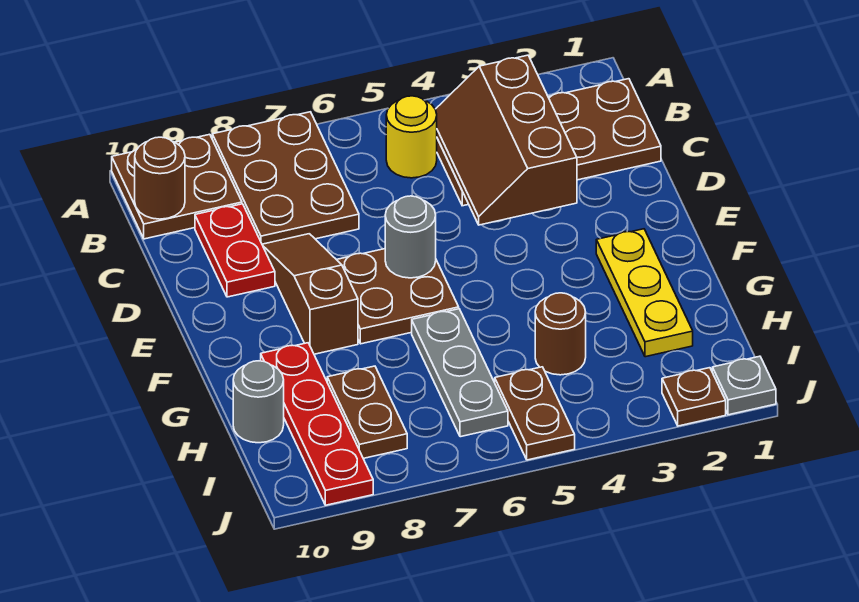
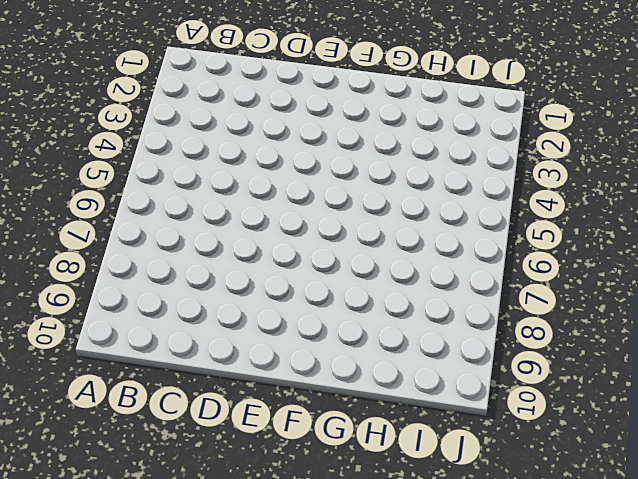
none -> brown plate A7:C8 level 1
none -> brown plate A9:B10 level 1
none -> brown plate B1:C4 level 1

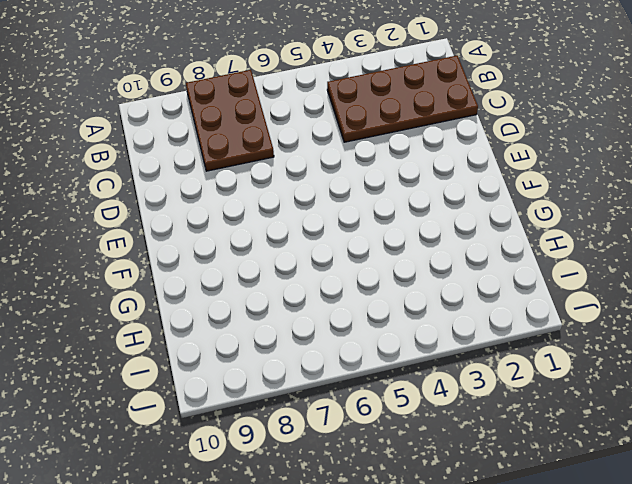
none -> brown plate A9:B10 level 1
none -> yellow round brick B5 level 1
none -> red plate C9:D9 level 1

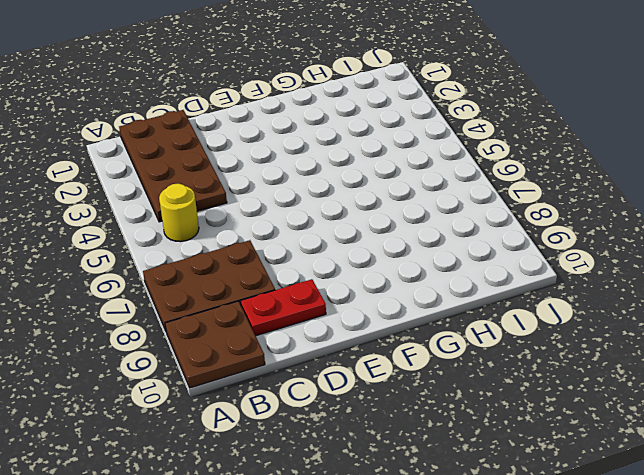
none -> brown slope D8:F8 level 1 top F
none -> brown plate E6:F7 level 1
none -> yellow plate F2:H2 level 1

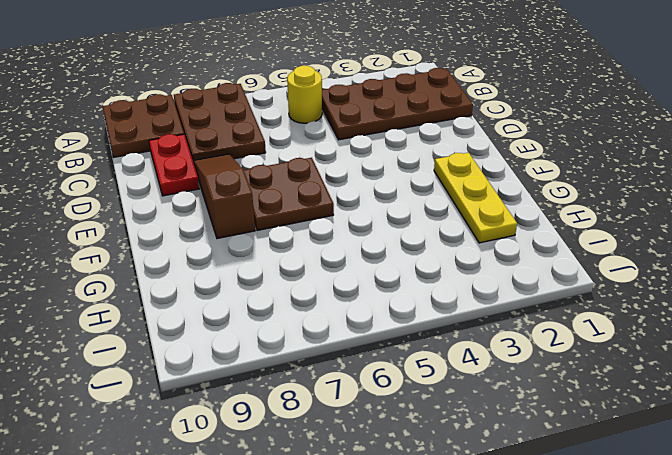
none -> grey plate G6:I6 level 1
none -> red plate G9:J9 level 1
none -> brown round brick H4 level 1

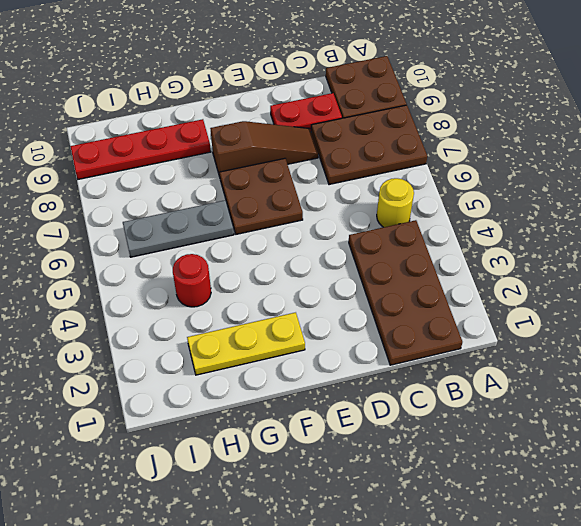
red round brick H4 level 1 -> brown round brick H4 level 1
none -> brown plate H8:I8 level 1
none -> grey round brick H10 level 1
none -> brown plate I5:J5 level 1

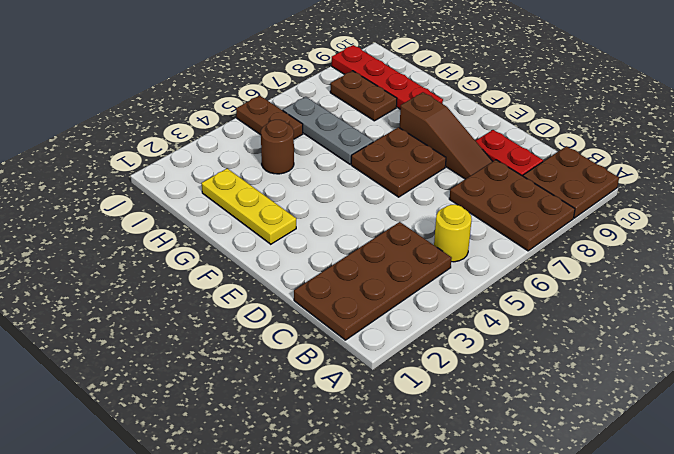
none -> grey round brick H10 level 1
none -> grey plate J1 level 1
none -> brown plate J2 level 1

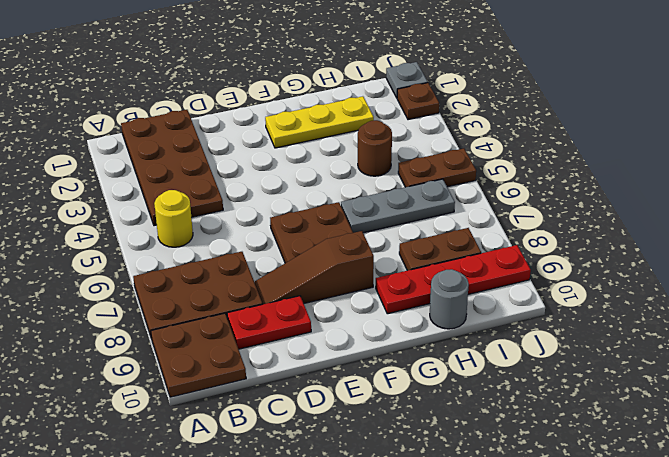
none -> brown slope B3:D4 level 2 top 3
none -> brown round brick B10 level 2
none -> grey round brick E6 level 2

